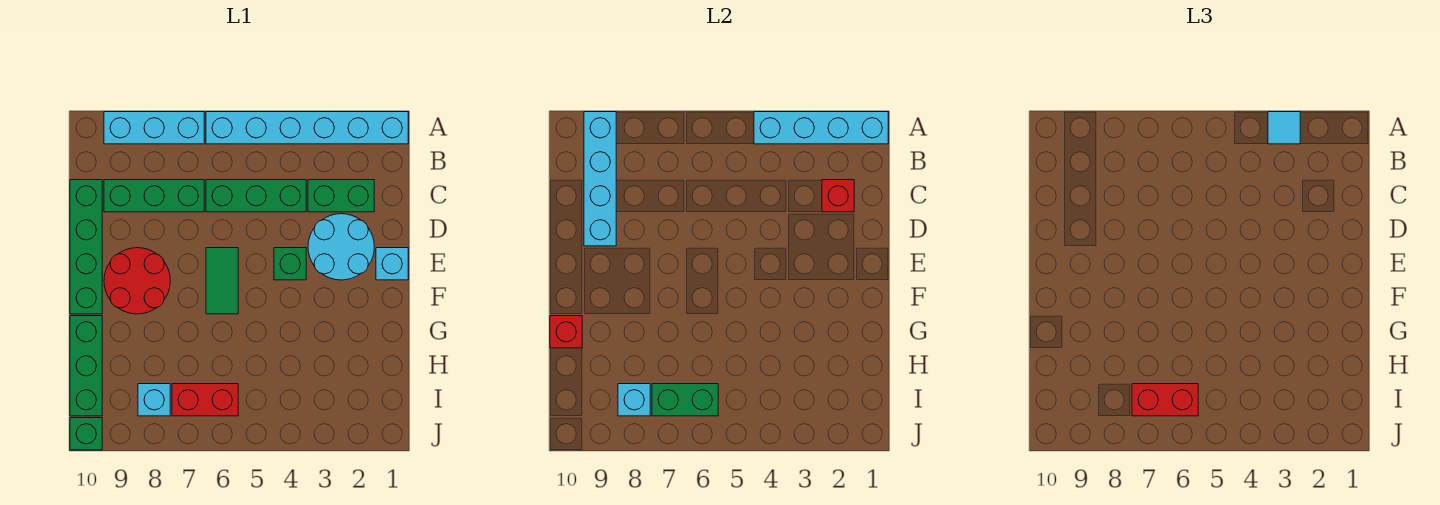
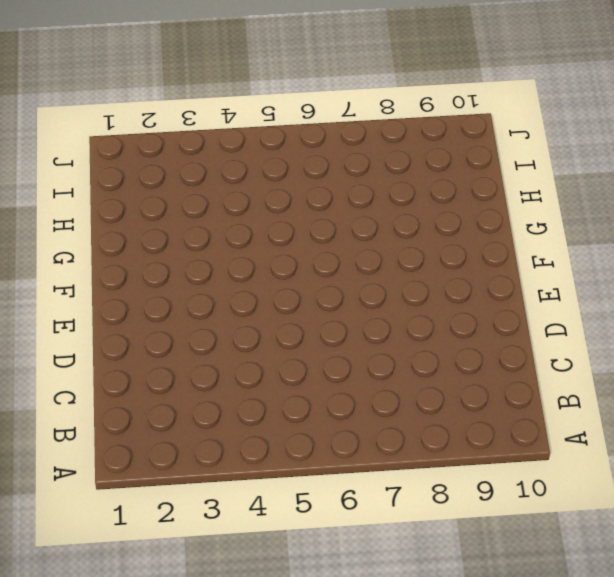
none -> cyan brick A1:A6 level 1
none -> cyan brick A7:A9 level 1
none -> green brick C2:C3 level 1

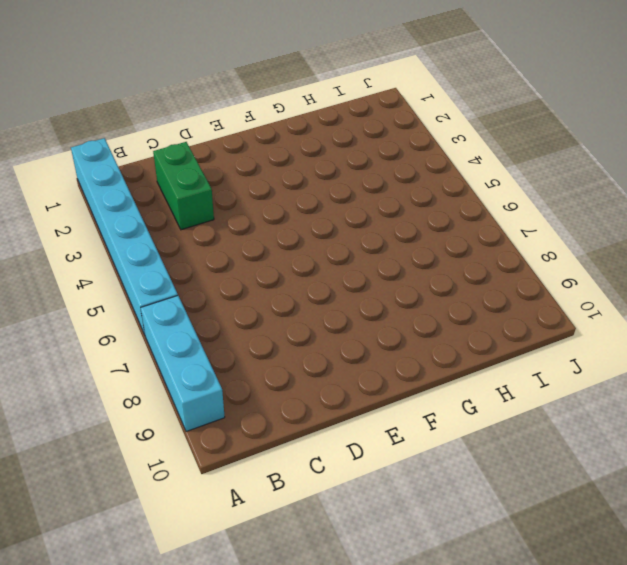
none -> green brick C4:C6 level 1
none -> green brick C7:C9 level 1
none -> green brick C10:F10 level 1

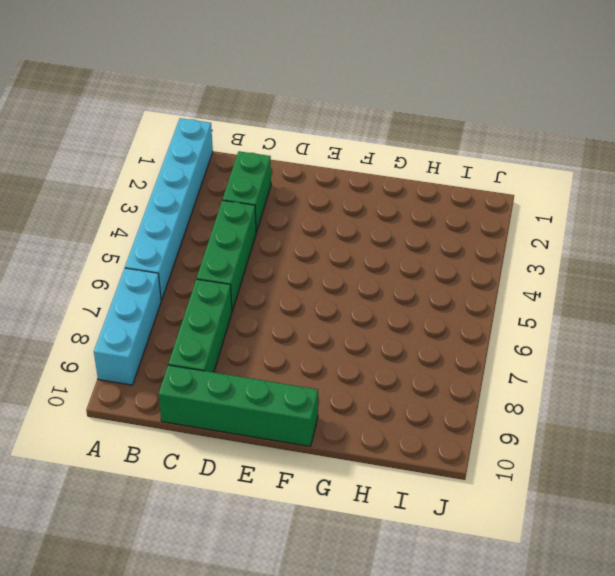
none -> cyan round brick D2:E3 level 1
none -> cyan brick E1 level 1
none -> green brick E4 level 1

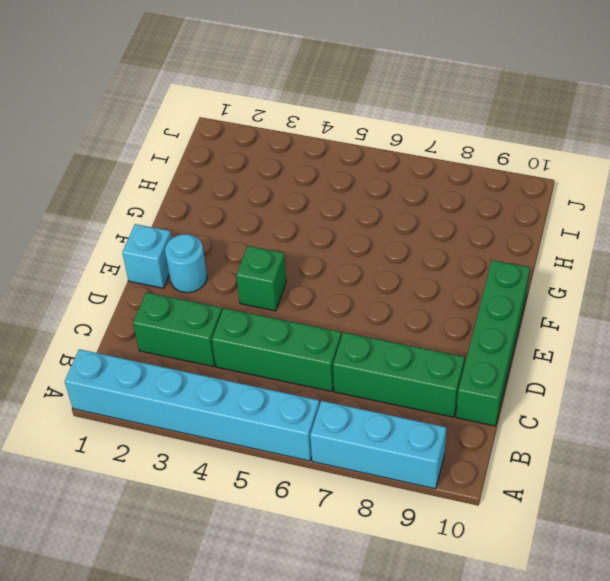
cyan round brick E2 level 1 -> cyan round brick D2:E3 level 1
none -> green tile E6:F6 level 1
none -> red round brick E8:F9 level 1
none -> green brick G10:I10 level 1

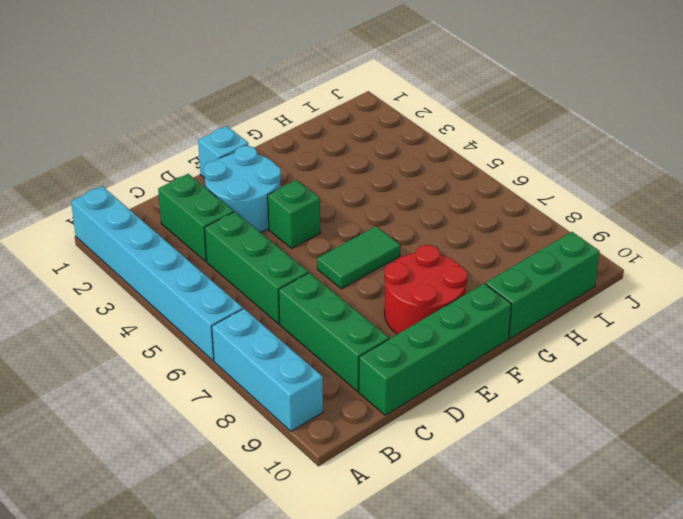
none -> red brick I6:I7 level 1
none -> cyan brick I8 level 1
none -> green brick J10 level 1

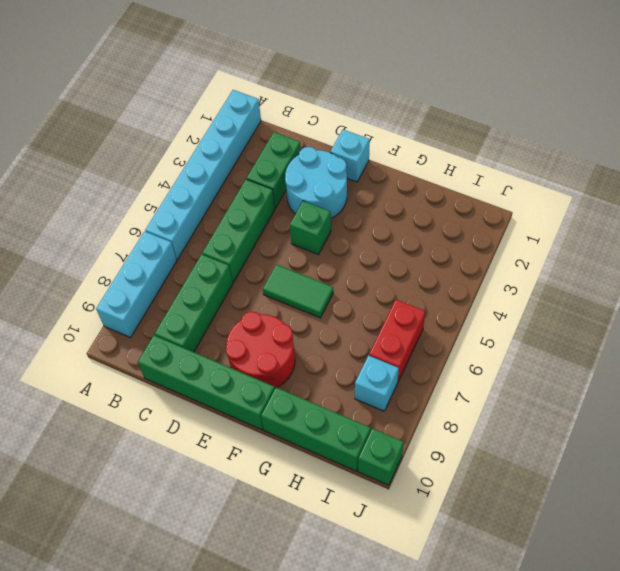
none -> cyan brick A1:A4 level 2
none -> cyan brick A9:D9 level 2
none -> red brick C2 level 2

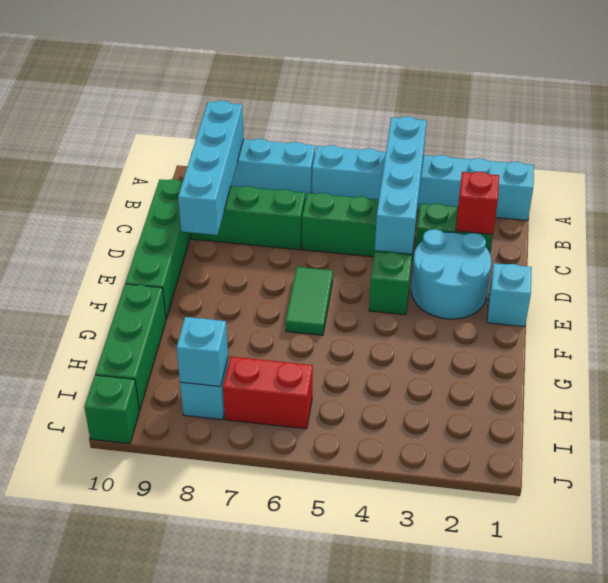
cyan brick A4:D4 level 2 -> cyan brick A1:A4 level 2
none -> red round brick E8:F9 level 1
none -> red brick G10 level 2
none -> green brick I6:I7 level 2

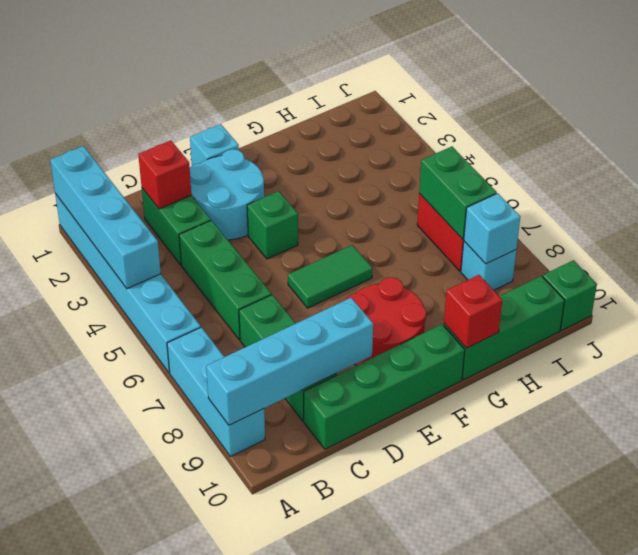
none -> cyan tile A3 level 3
none -> red brick I6:I7 level 3

